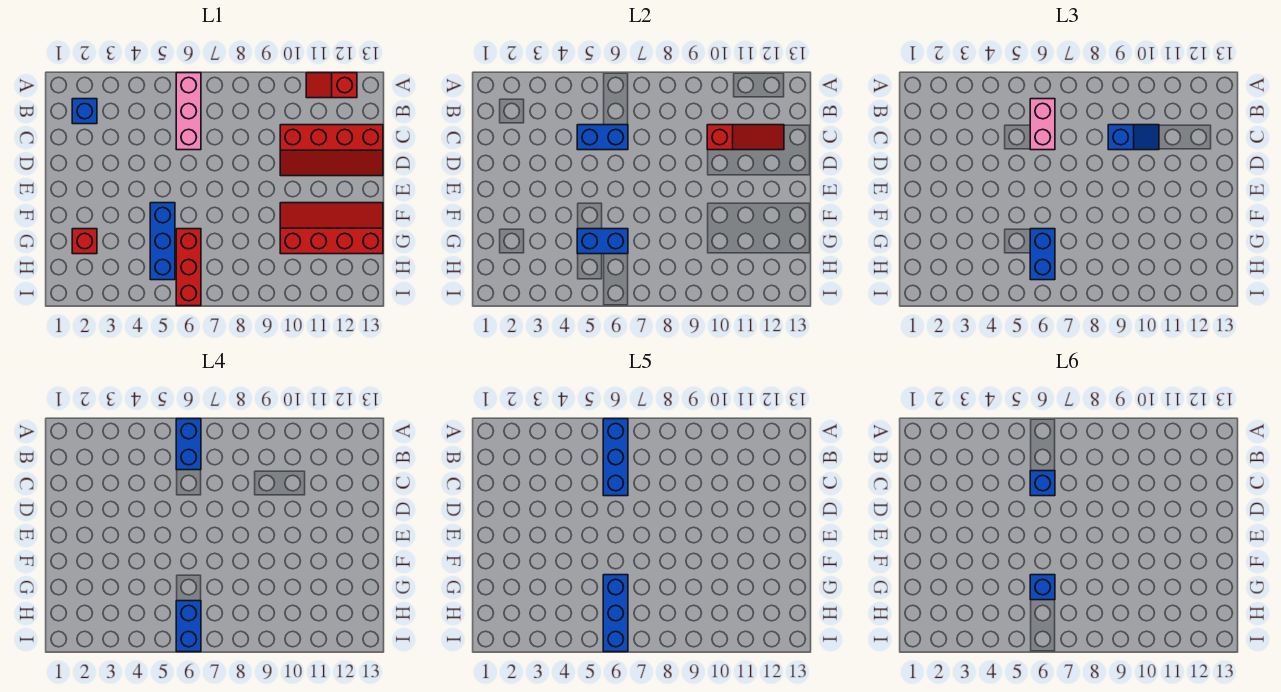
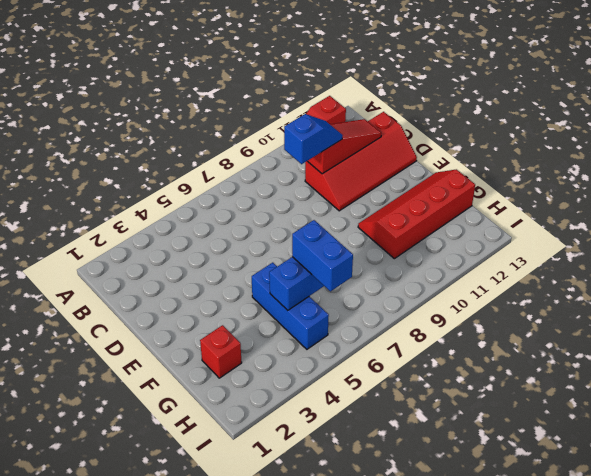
none -> pink brick A6:C6 level 1
none -> blue brick B2 level 1
none -> red brick G6:I6 level 1

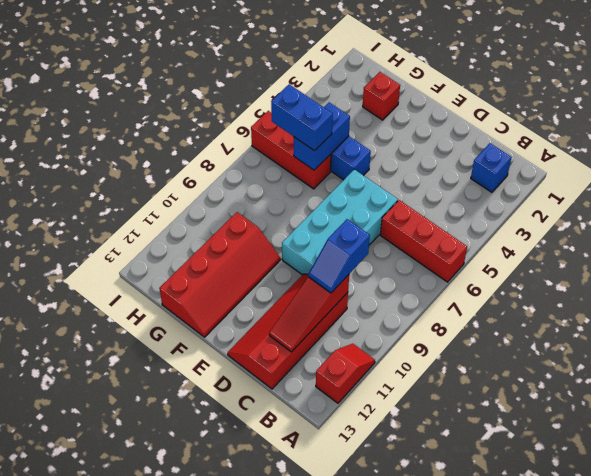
red brick A6:C6 level 1 -> pink brick A6:C6 level 1
cyan brick D6:E9 level 1 -> none
none -> blue brick C5:C6 level 2
none -> pink brick B6:C6 level 3
none -> blue brick A6:B6 level 4

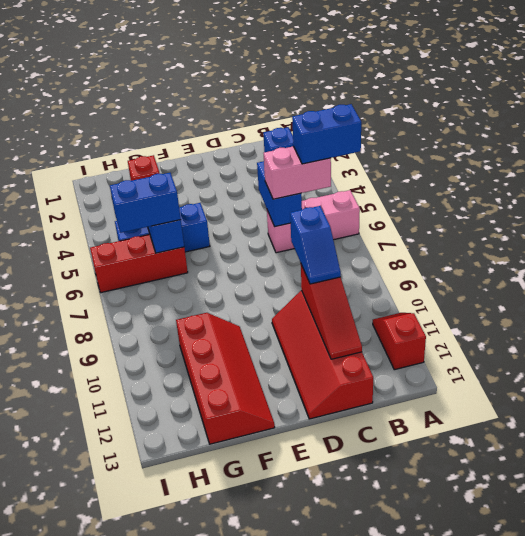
none -> blue brick H6:I6 level 4
none -> blue brick A6:C6 level 5
none -> blue brick G6:I6 level 5

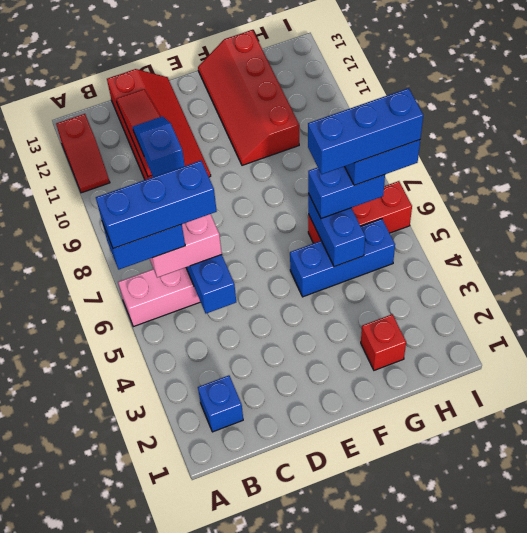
none -> blue brick C6 level 6
none -> blue brick G6 level 6

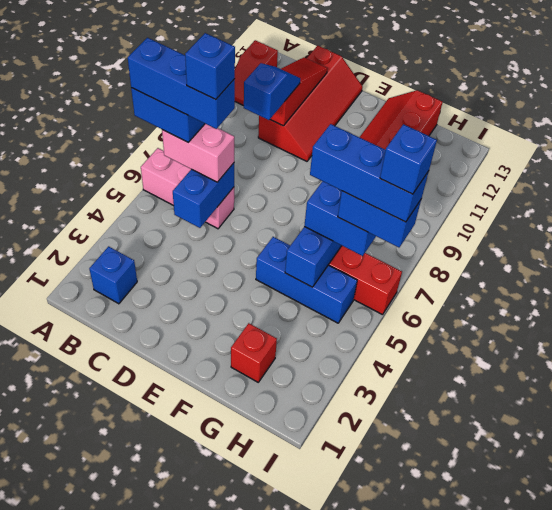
blue brick I6 level 6 -> blue brick G6 level 6

